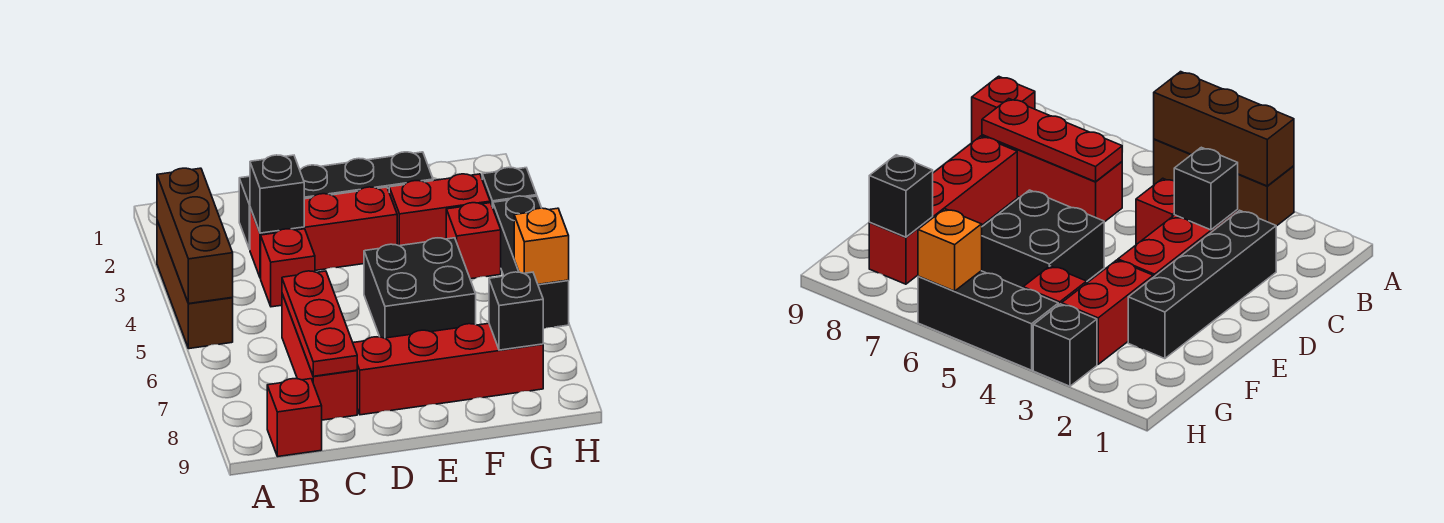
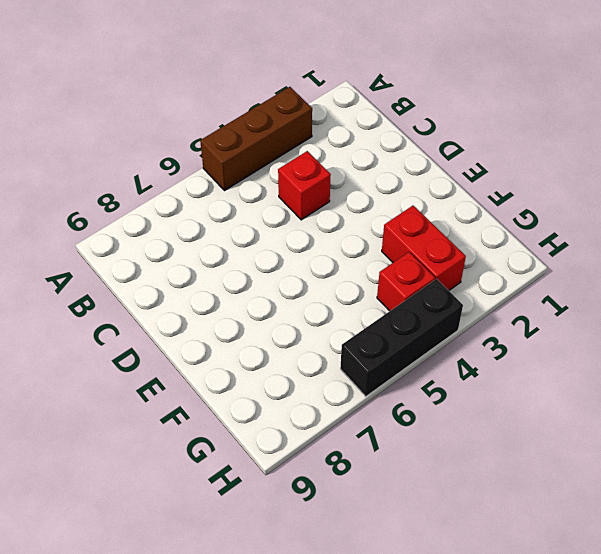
none -> red brick B9 level 1
none -> black brick C2:F2 level 1
none -> red brick C3:E3 level 1

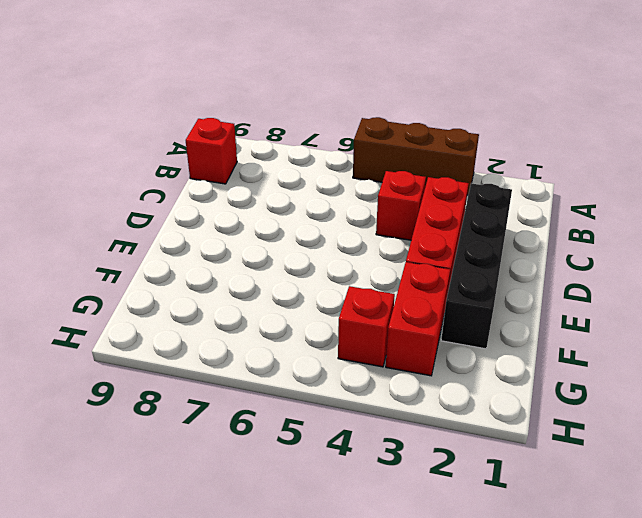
none -> red brick C6:C8 level 1
none -> red brick D8:G8 level 1
none -> black brick E5:F6 level 1

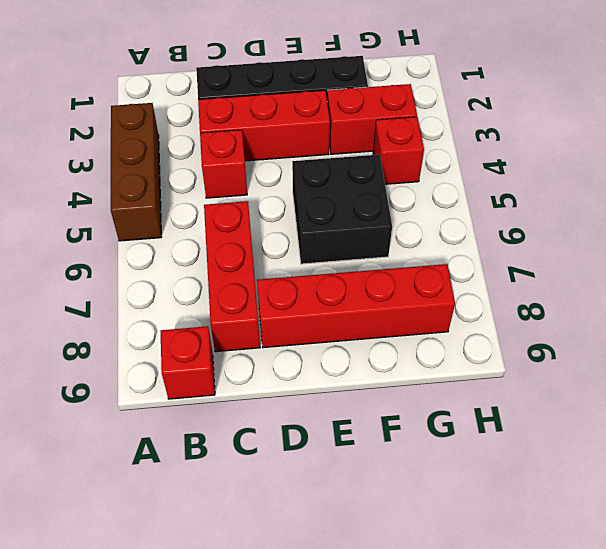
none -> black brick H3 level 1
none -> black brick H4:H6 level 1
none -> brown brick A3:A5 level 2

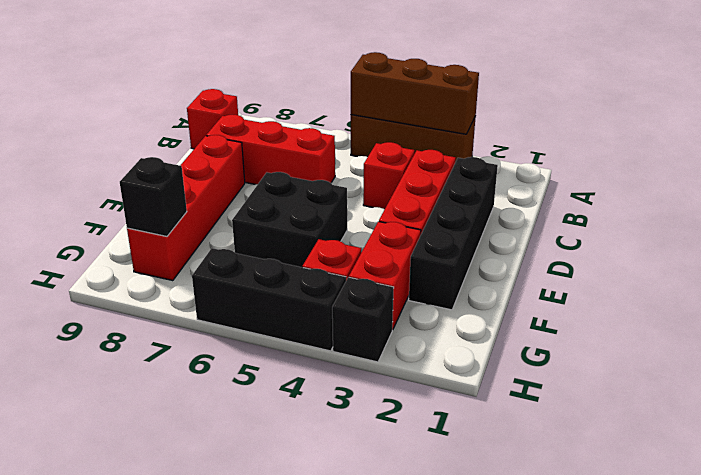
none -> black brick C3 level 2
none -> red plate C6:C8 level 2
none -> orange brick H6 level 2

